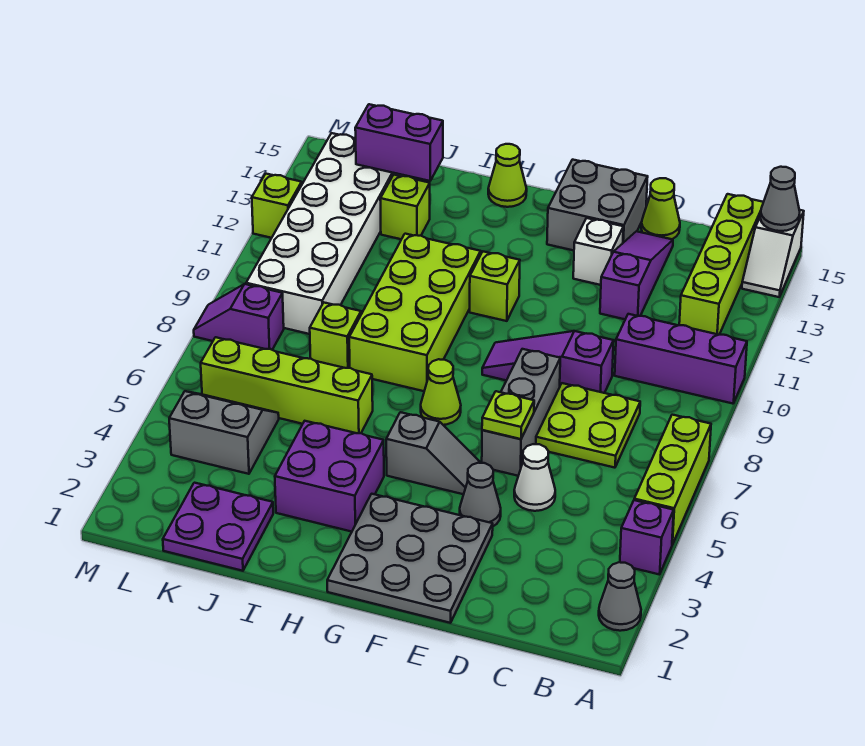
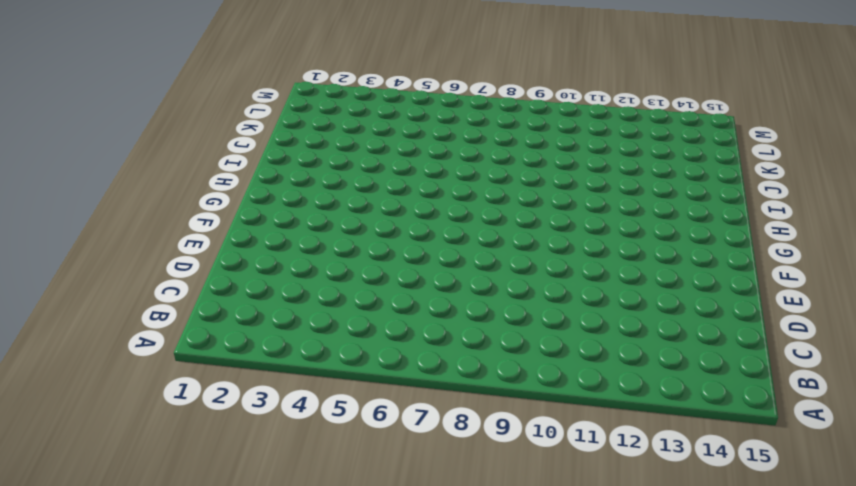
none -> grey cone A2 level 1
none -> purple brick A4 level 1
none -> lime brick A5:A7 level 1
none -> purple brick A10:C10 level 1

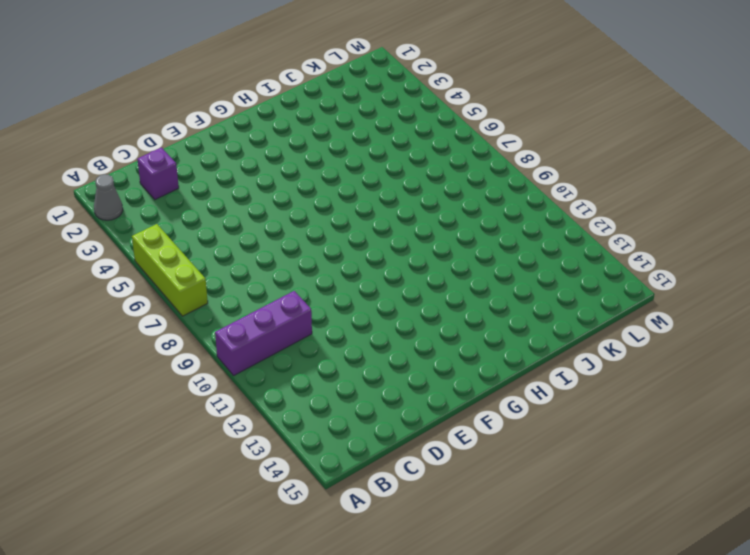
purple brick C2 level 1 -> purple brick A4 level 1
none -> white slope A14:A15 level 1 top 15
none -> lime brick B12:B15 level 1
none -> lime plate C7:D8 level 1
none -> white cone D5 level 1

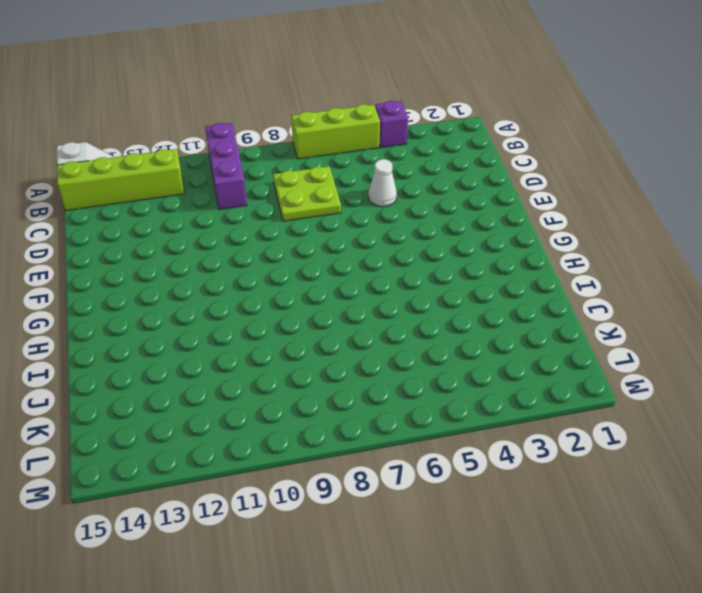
none -> grey cone A2 level 1
none -> purple slope D9:F9 level 1 top D
none -> purple slope D12:D14 level 1 top 12
none -> lime cone D15 level 1

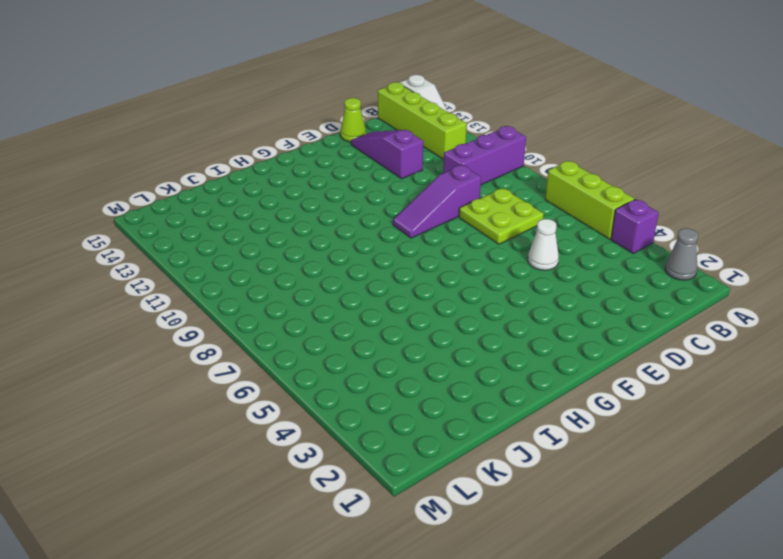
none -> grey plate E1:G3 level 1
none -> grey cone E4 level 1
none -> grey brick E6:E8 level 1
none -> white brick E13 level 1

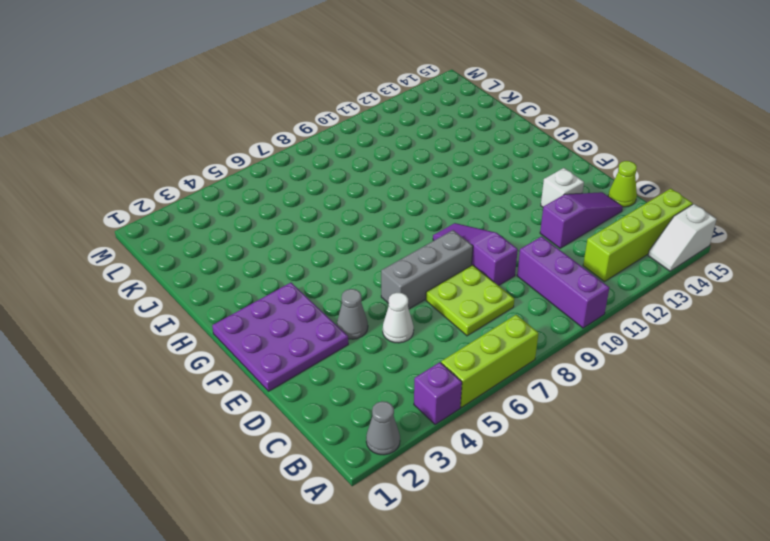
purple plate E1:G3 level 1 -> grey plate E1:G3 level 1
none -> grey brick E14:F15 level 1
none -> grey slope F5:G5 level 1 top G
none -> lime cone G7 level 1
none -> lime brick G11 level 1

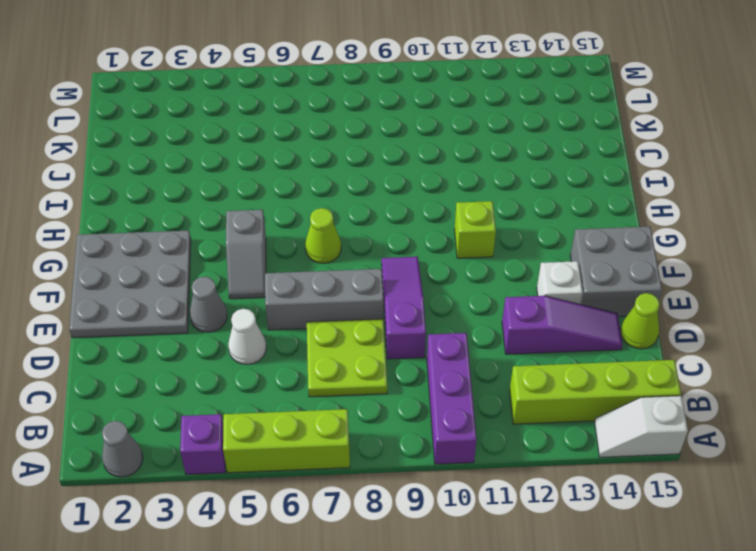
none -> purple brick H3:I4 level 1
none -> lime brick H8:I11 level 1
none -> lime cone H15 level 1
none -> lime brick I6:L6 level 1

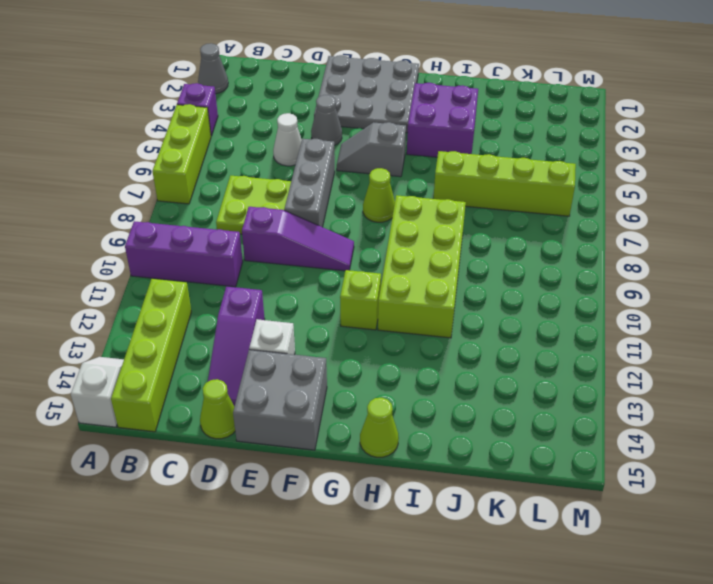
none -> purple plate J1:K2 level 1
none -> lime brick J8 level 1
none -> lime brick J13 level 1
none -> grey slope K4:L5 level 1 top 4

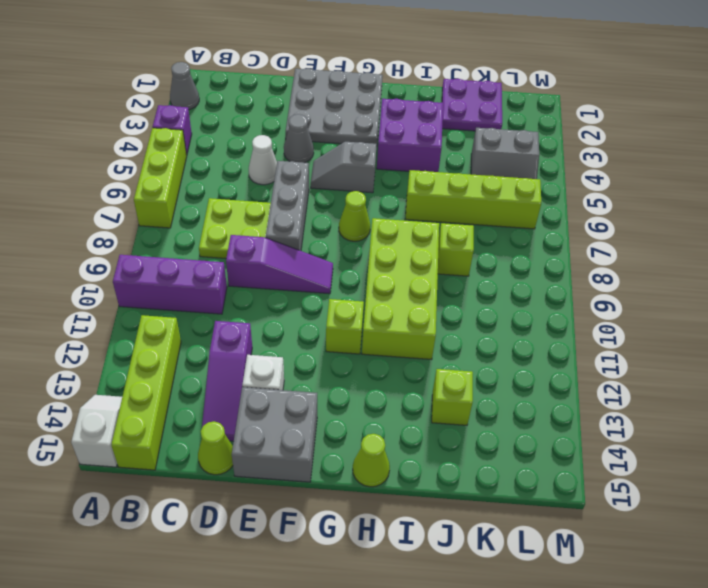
none -> white brick K9:L14 level 1
none -> purple slope L8:M8 level 1 top L
none -> lime brick M12 level 1
none -> grey cone A15 level 2

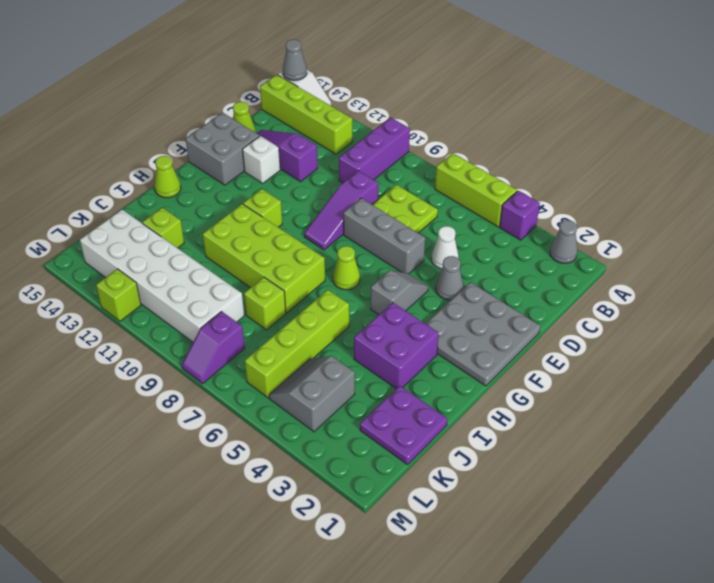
none -> lime plate E6 level 2
none -> purple brick J14:K14 level 2

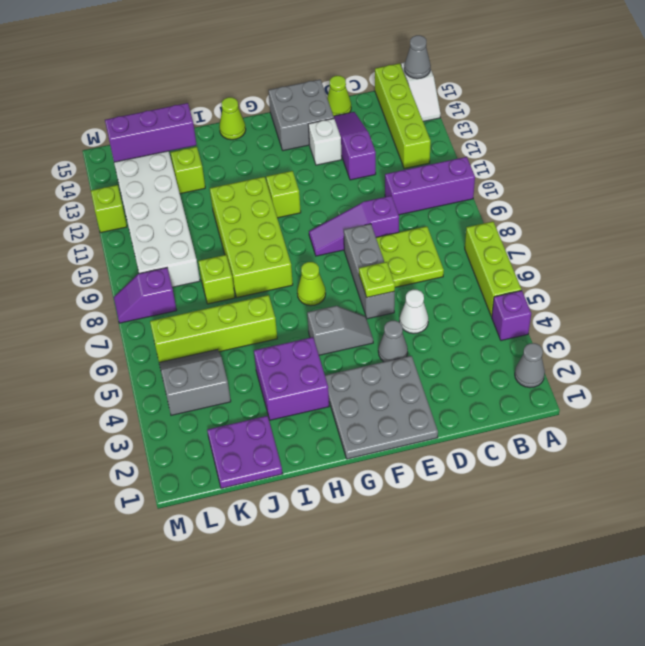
purple brick J14:L14 level 2 -> purple brick J14:K14 level 2

